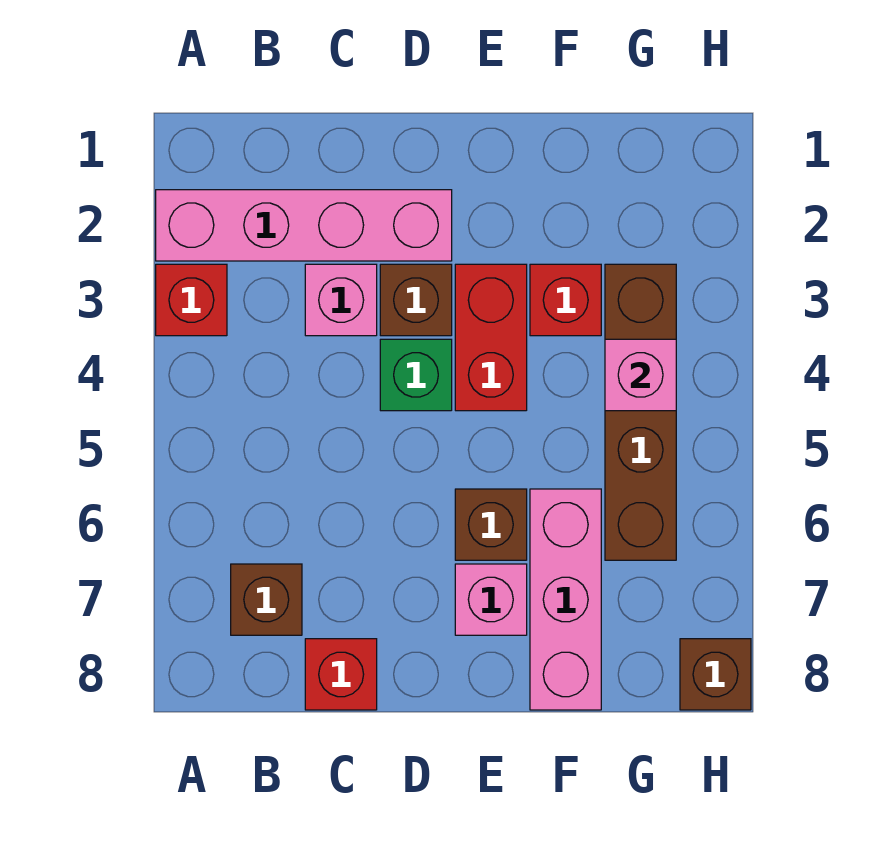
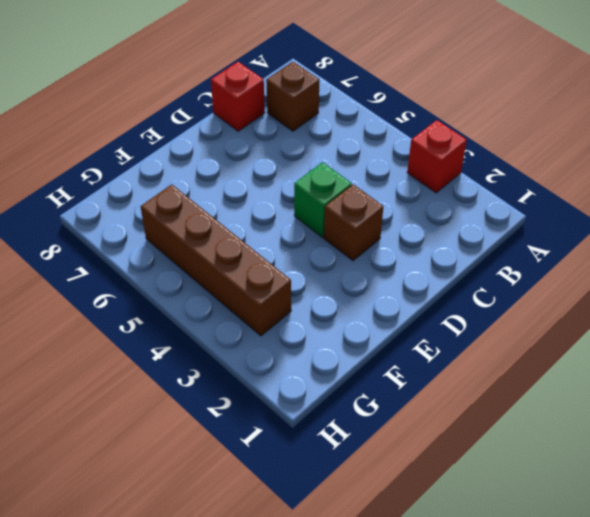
none -> pink brick A2:D2 level 1
none -> pink brick C3 level 1
none -> red brick E3:E4 level 1

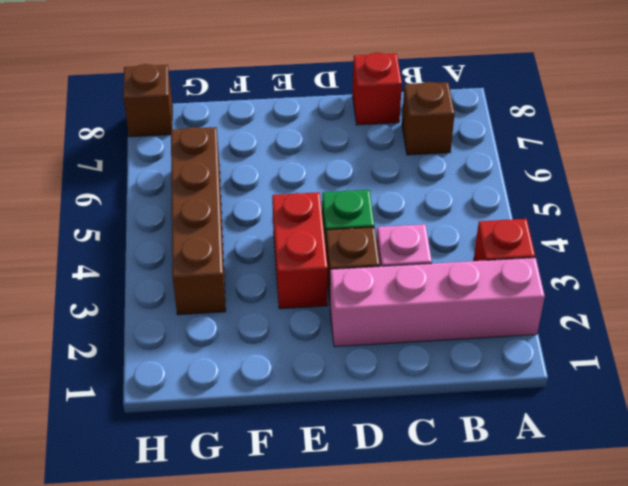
none -> brown brick E6 level 1
none -> pink brick E7 level 1
none -> red brick F3 level 1

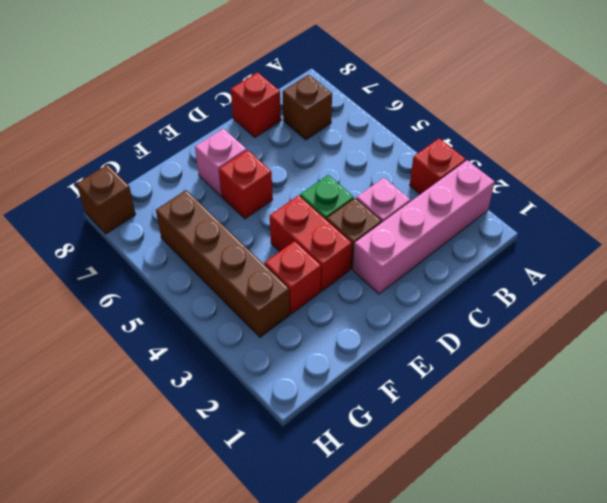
red brick E6 level 1 -> brown brick E6 level 1
none -> pink brick F6:F8 level 1
none -> pink brick G4 level 2

